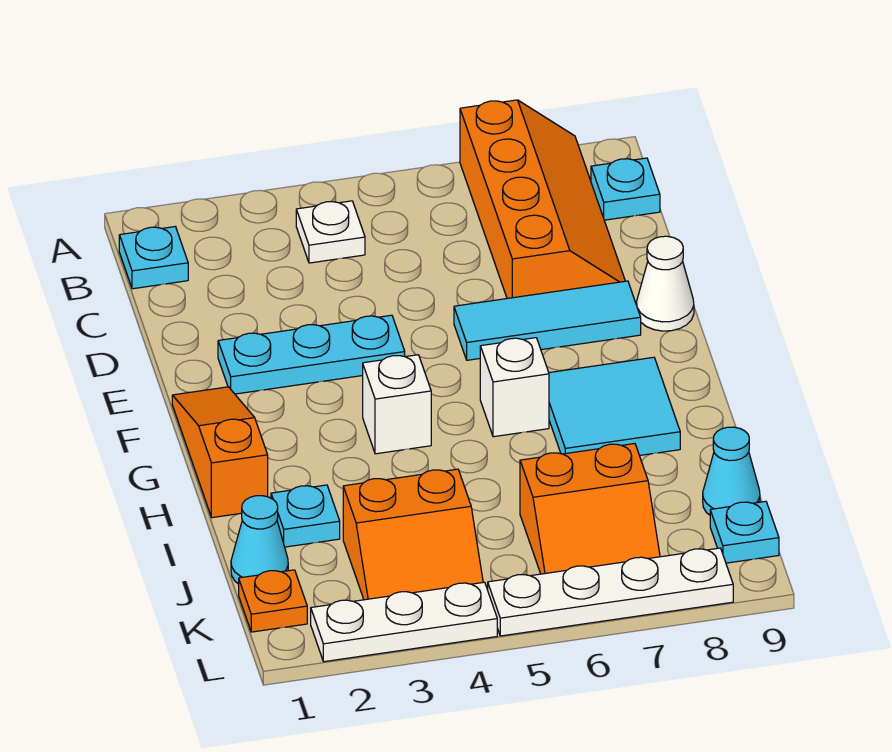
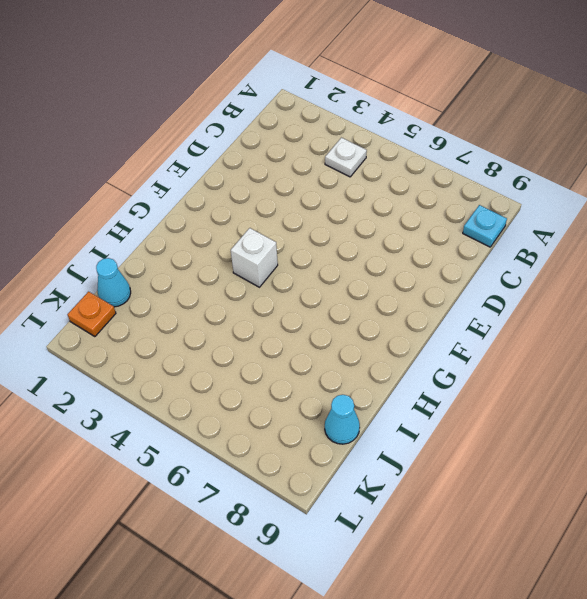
none -> orange slope A7:D8 level 1 top 7
none -> cyan plate B1 level 1
none -> cyan plate E2:E4 level 1

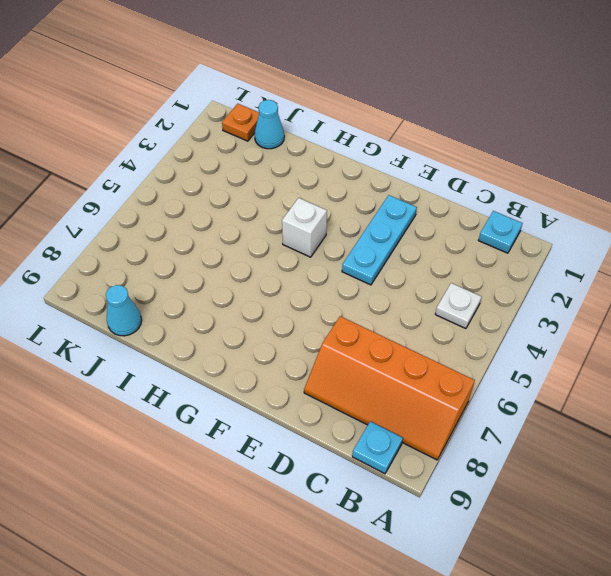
none -> cyan tile E6:E8 level 1
none -> white cone E9 level 1
none -> orange slope F1:H1 level 1 top H

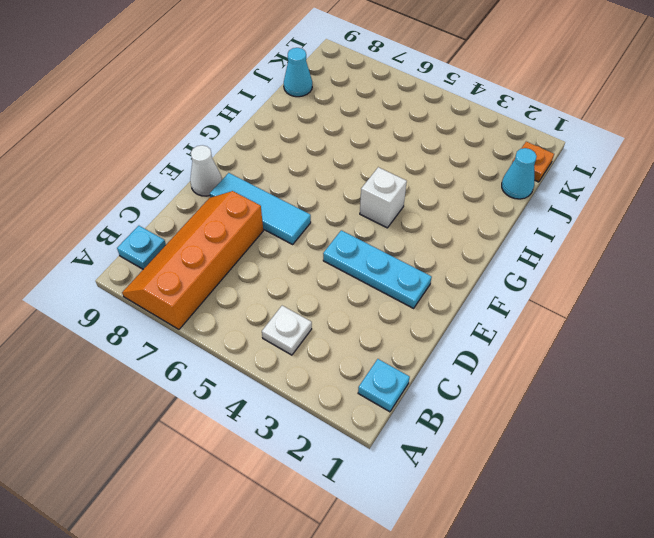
none -> orange slope F1:H1 level 1 top H
none -> white brick G6 level 1
none -> cyan tile G7:H8 level 1

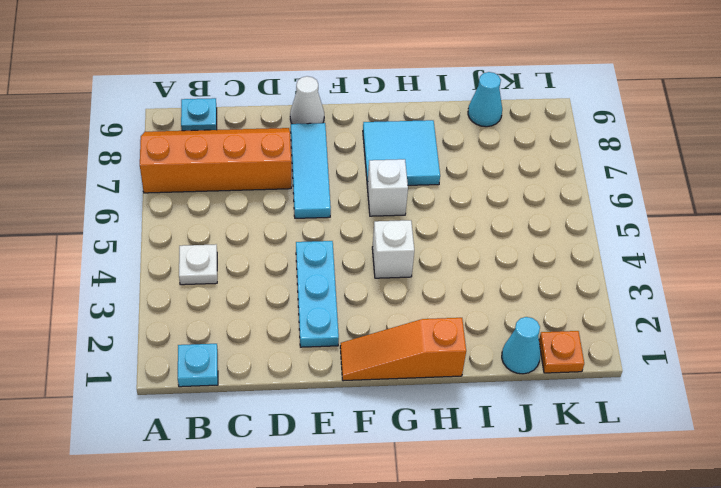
none -> cyan plate I2 level 1
none -> orange slope J3:K4 level 1 top J
none -> orange slope J6:K7 level 1 top J

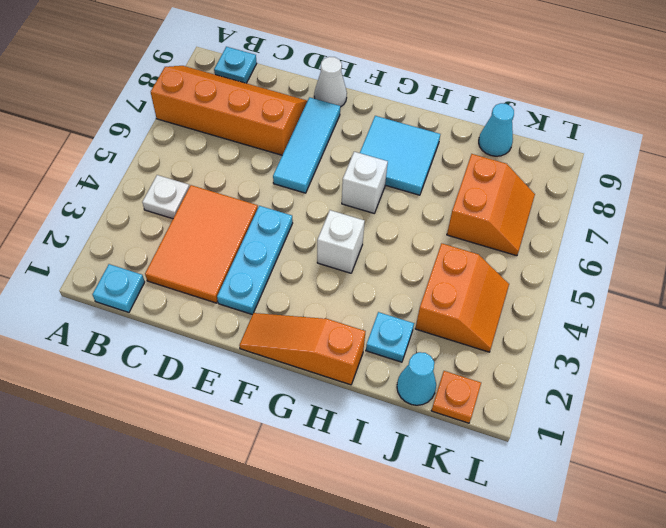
orange tile C2:D4 level 1 -> none
none -> cyan plate K9 level 1
none -> white plate L2:L4 level 1
none -> white plate L5:L8 level 1

